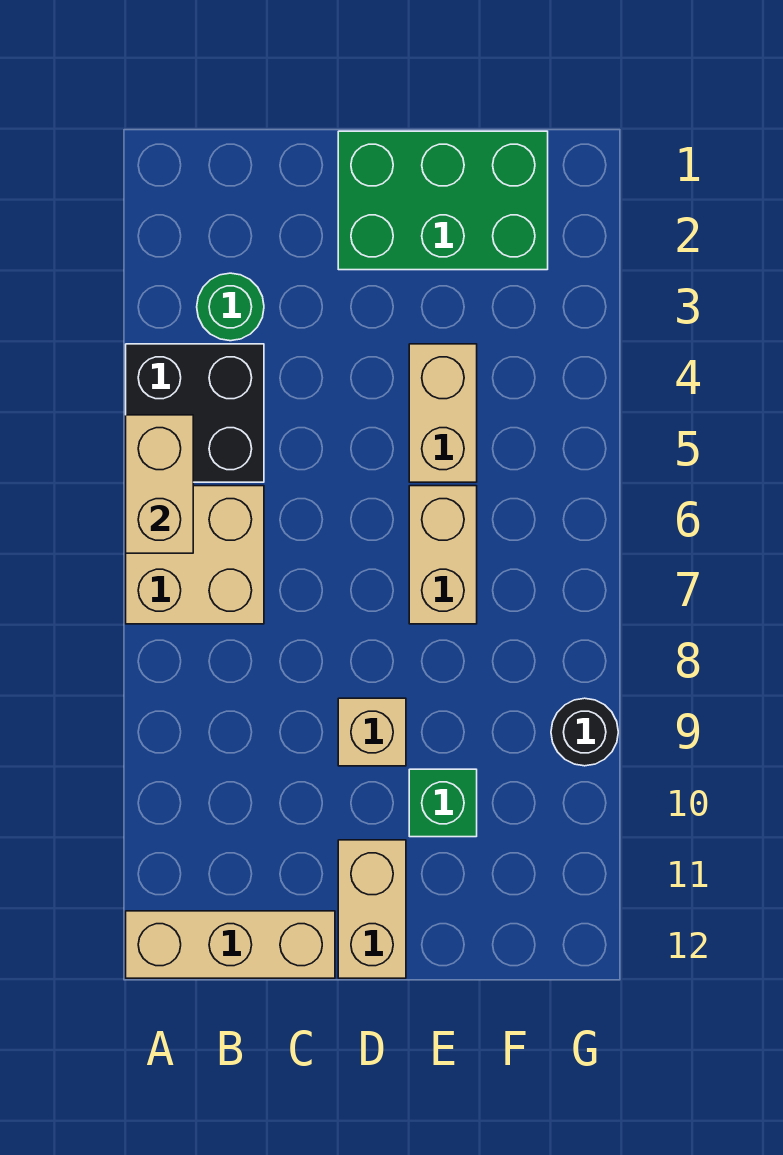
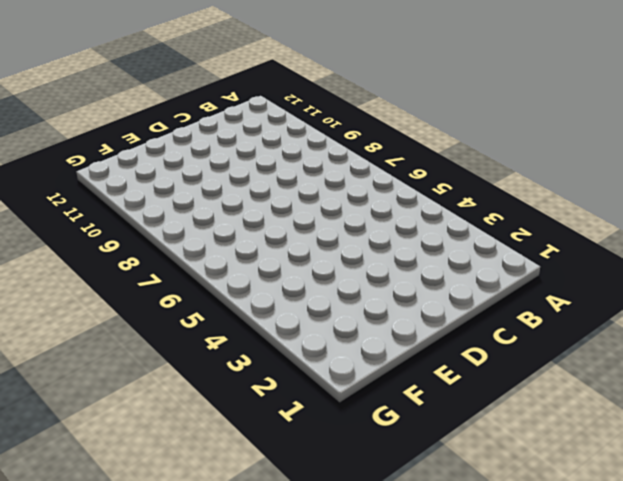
none -> black brick A4:B5 level 1
none -> tan brick A6:B7 level 1
none -> tan brick A12:C12 level 1

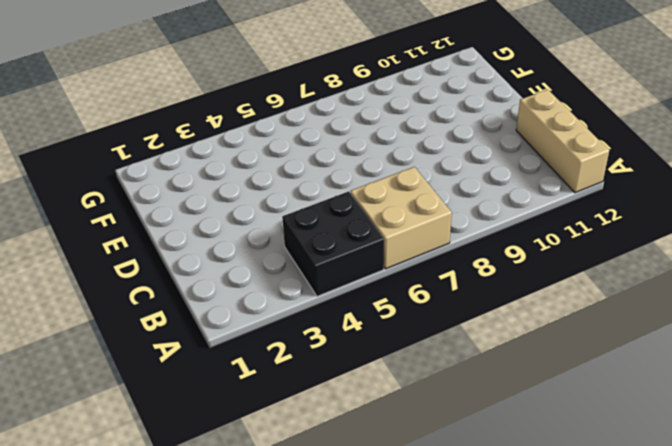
none -> green round brick B3 level 1
none -> green brick D1:F2 level 1
none -> tan brick D9 level 1

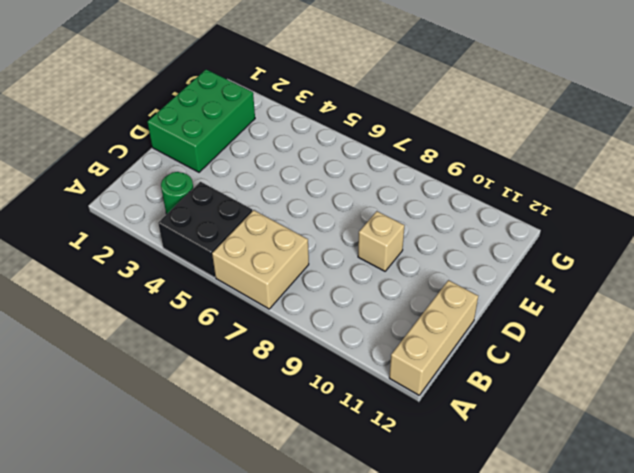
none -> tan brick D11:D12 level 1
none -> tan brick E4:E5 level 1
none -> tan brick E6:E7 level 1

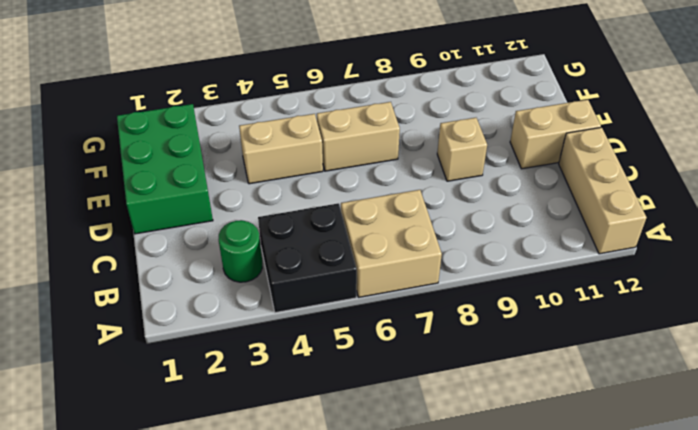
none -> green brick E10 level 1
none -> black round brick G9 level 1
none -> tan brick A5:A6 level 2

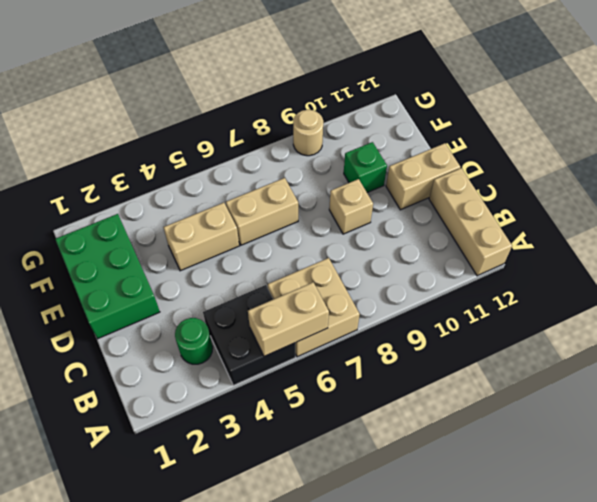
tan round brick G9 level 1 -> black round brick G9 level 1

